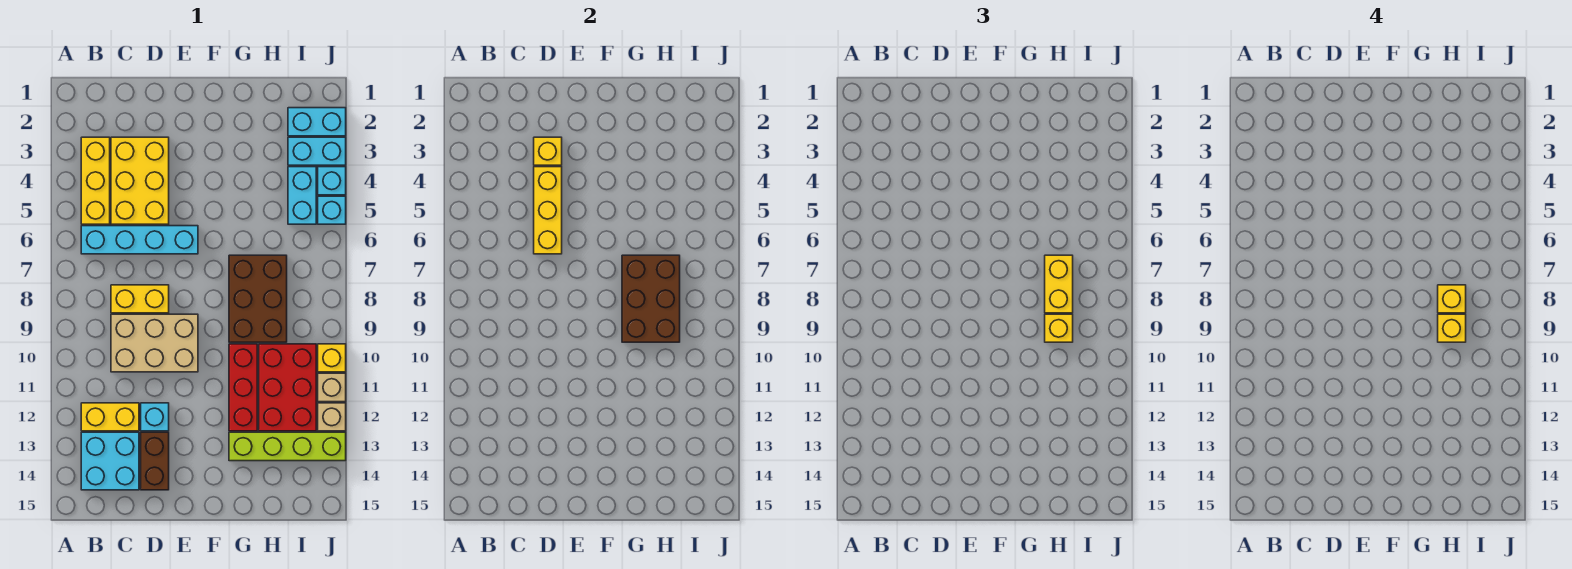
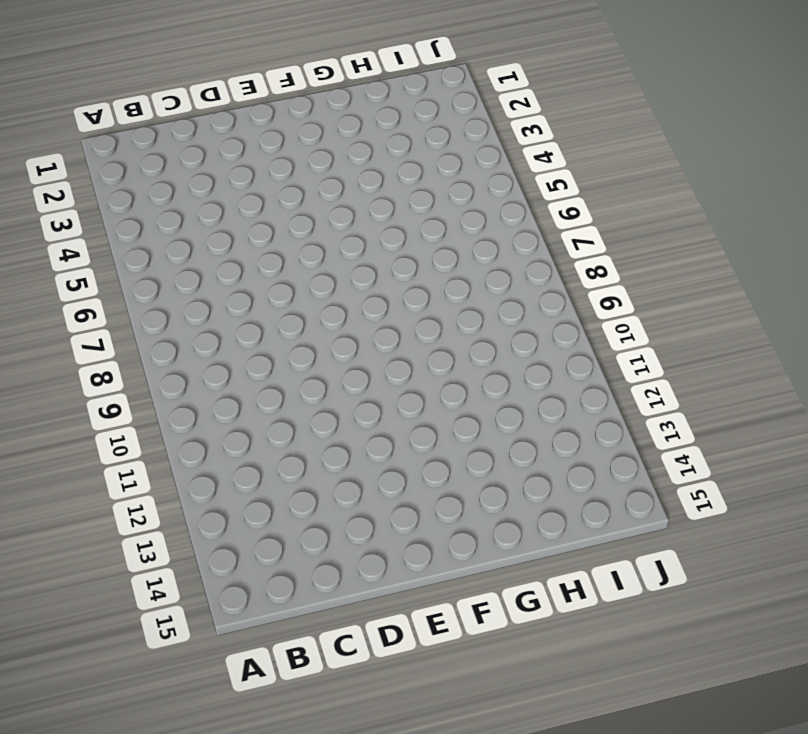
none -> yellow brick B3:B5 level 1
none -> cyan brick B6:E6 level 1
none -> yellow brick B12:C12 level 1

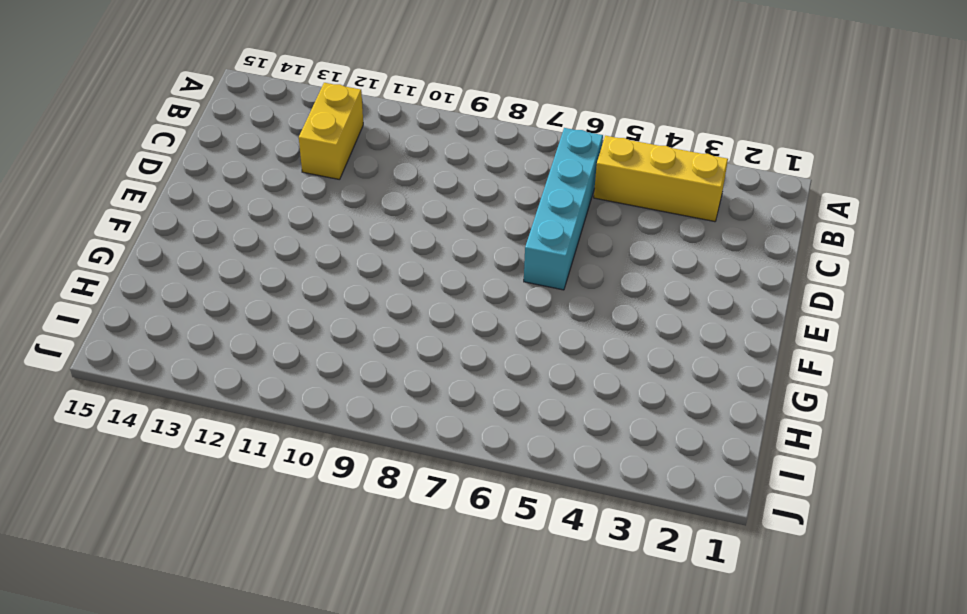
none -> cyan brick B13:C14 level 1
none -> yellow brick C3:D5 level 1
none -> yellow brick C8:D8 level 1

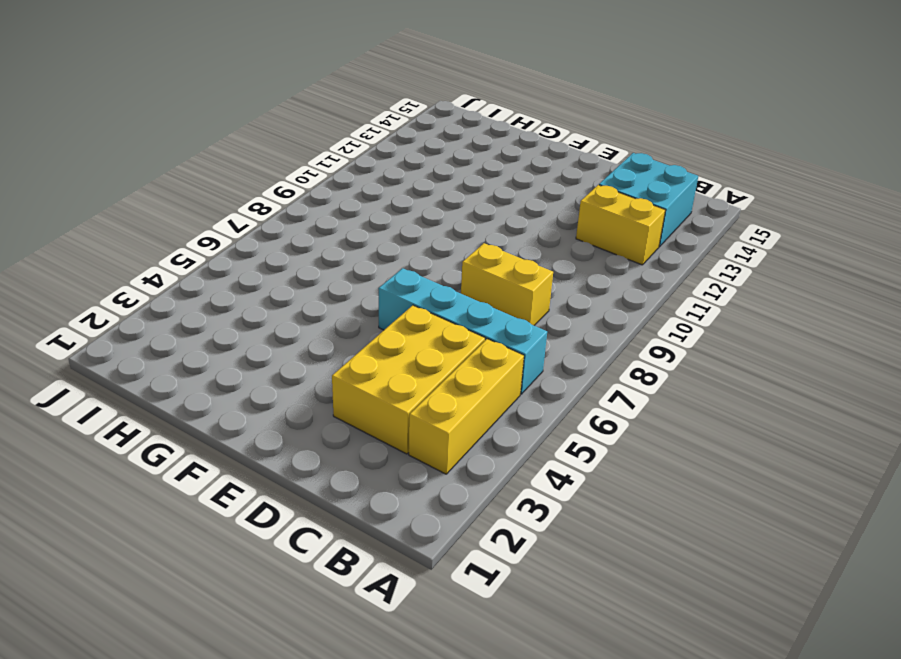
none -> tan brick C9:E10 level 1
none -> cyan brick D12 level 1
none -> brown brick D13:D14 level 1

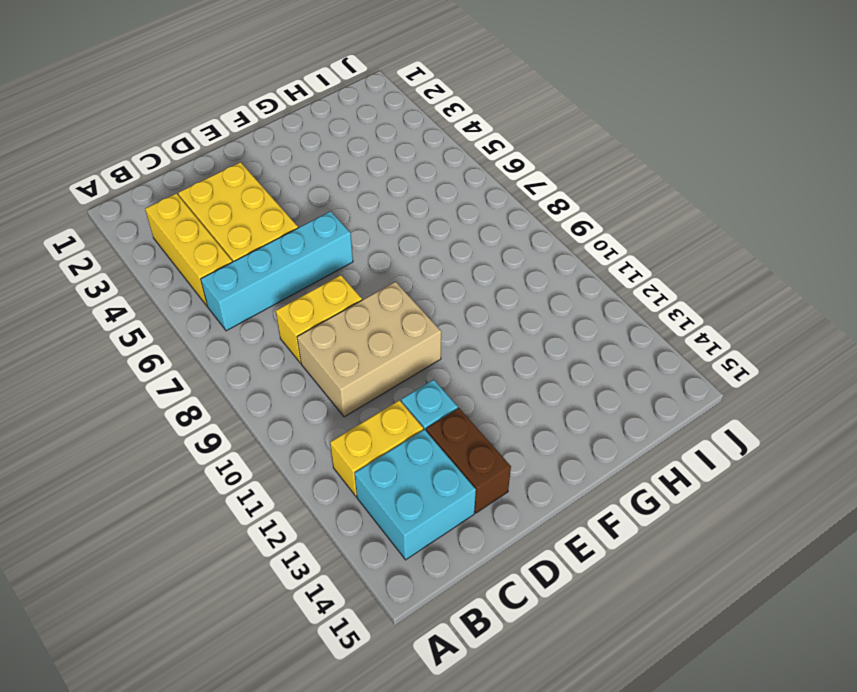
none -> brown brick G7:H9 level 1
none -> red brick G10:G12 level 1
none -> lime brick G13:J13 level 1

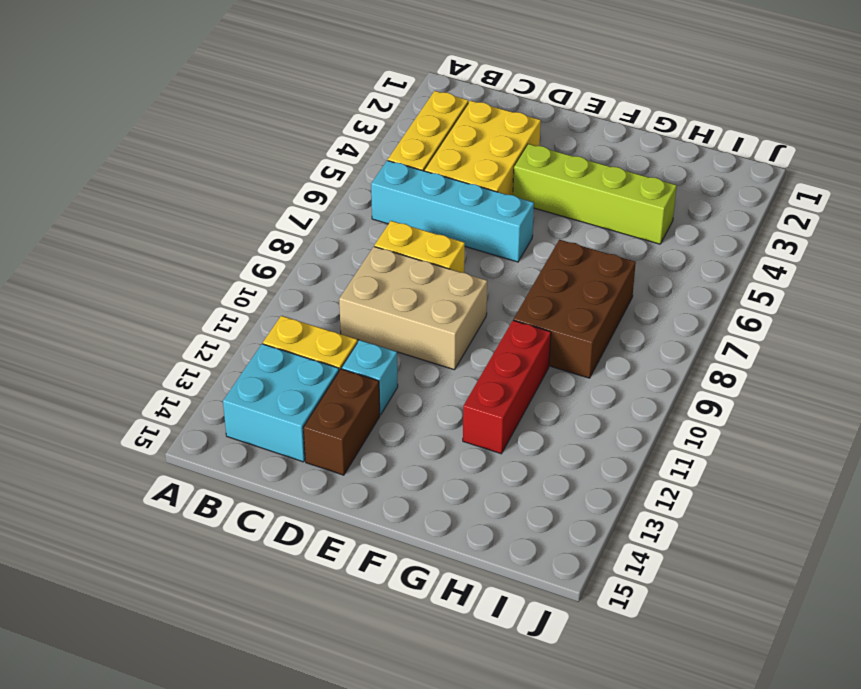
lime brick E4:H4 level 1 -> lime brick G13:J13 level 1
none -> red brick H10:I12 level 1
none -> cyan brick I2:J2 level 1
none -> cyan brick I3:J3 level 1

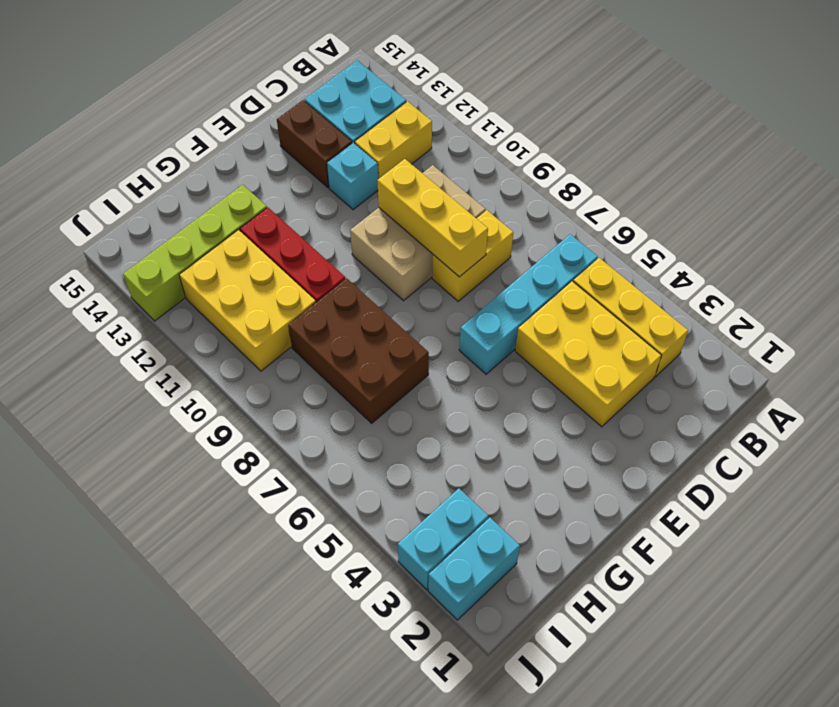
yellow brick D8:D10 level 2 -> yellow brick D4:D6 level 2
yellow brick H10:I12 level 1 -> red brick H10:I12 level 1
none -> cyan brick I4:I5 level 1
none -> cyan brick J4 level 1
none -> cyan brick J5 level 1

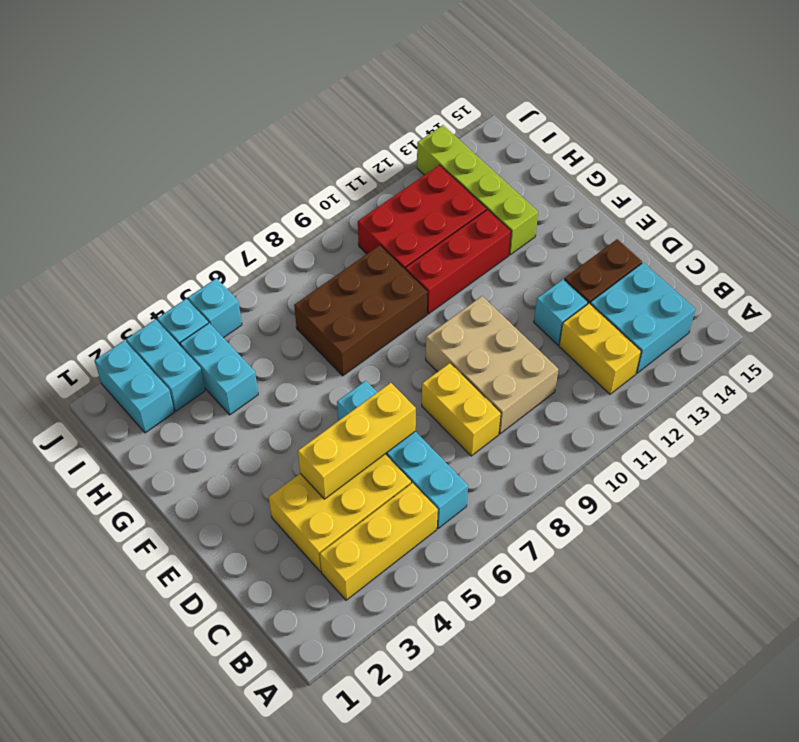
cyan brick H4:I4 level 1 -> cyan brick I4:I5 level 1
none -> yellow brick J10 level 1
none -> tan brick J11 level 1
none -> tan brick J12 level 1

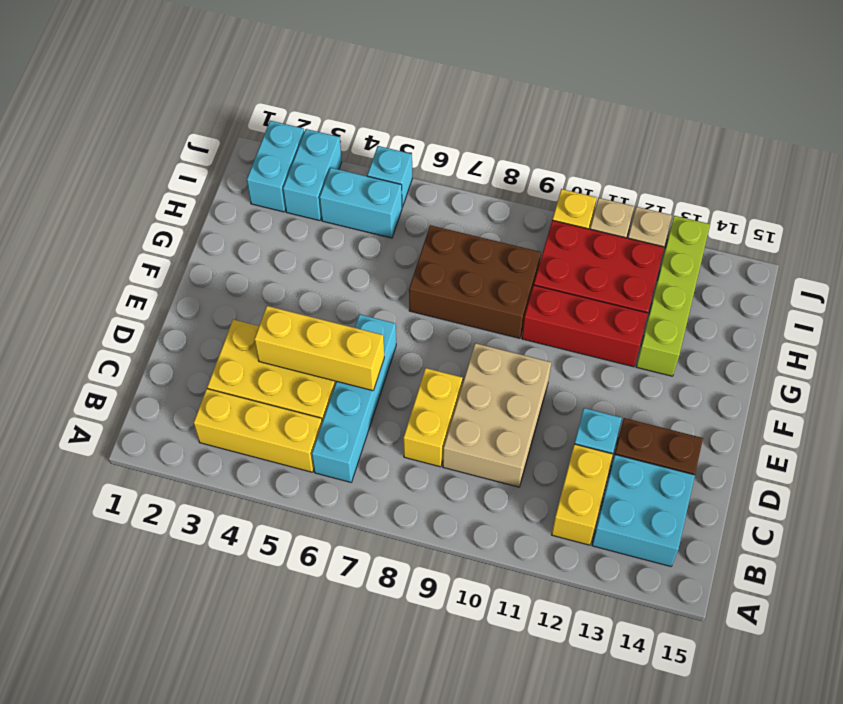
none -> cyan brick J4 level 1
none -> yellow brick D3 level 2
none -> brown brick G7:H9 level 2

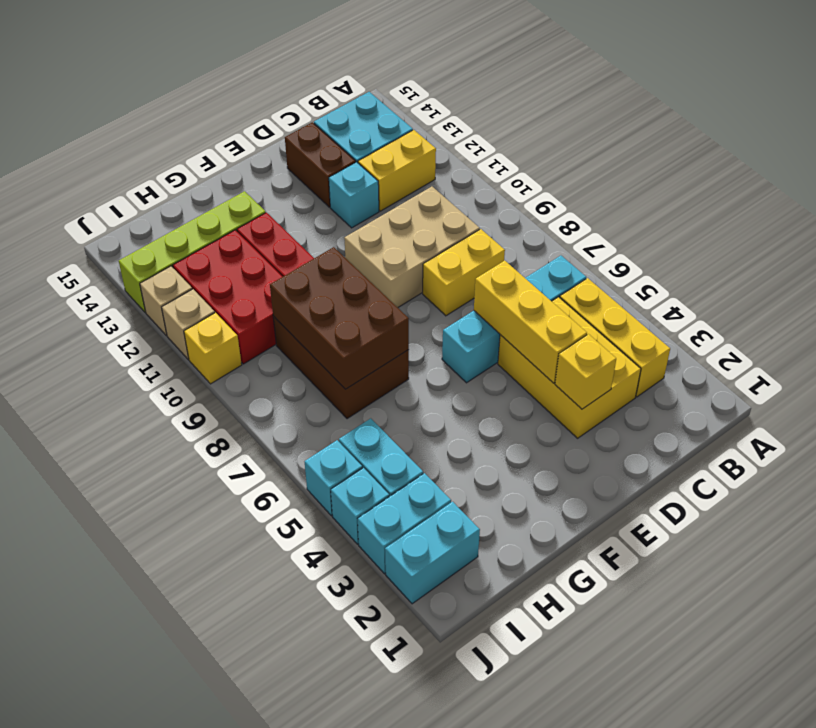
none -> yellow brick H7:H8 level 3
none -> yellow brick H9 level 3
none -> yellow brick H8 level 4

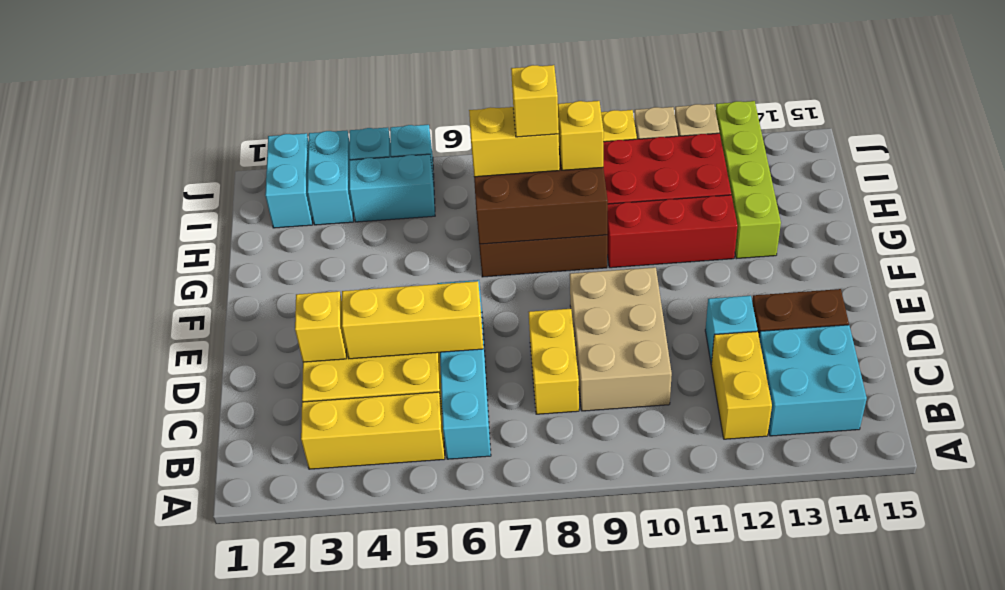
none -> yellow brick H9 level 4

